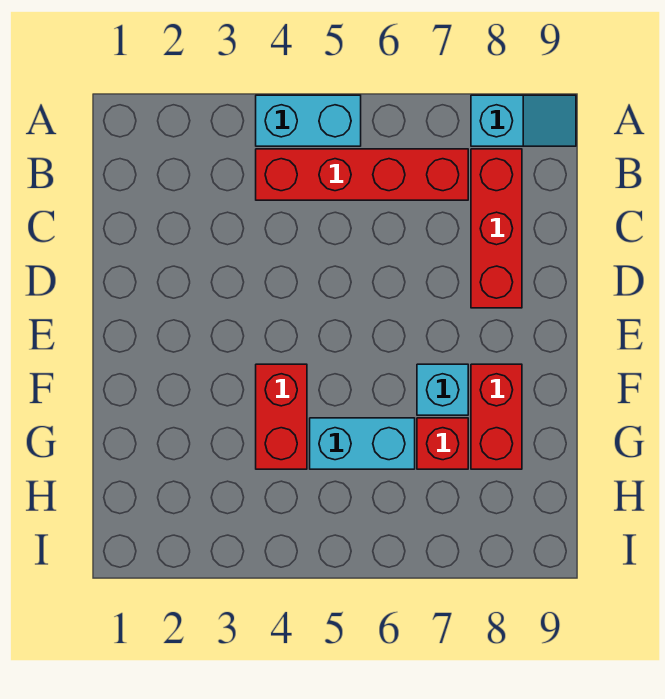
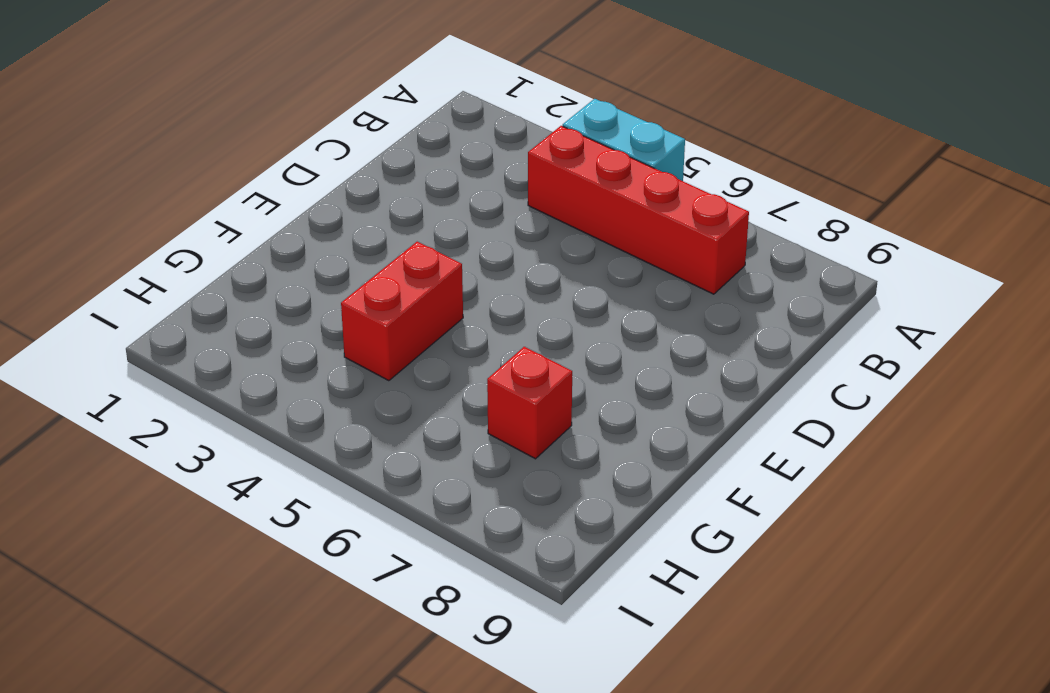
none -> cyan slope A8:A9 level 1 top 8
none -> red brick B8:D8 level 1

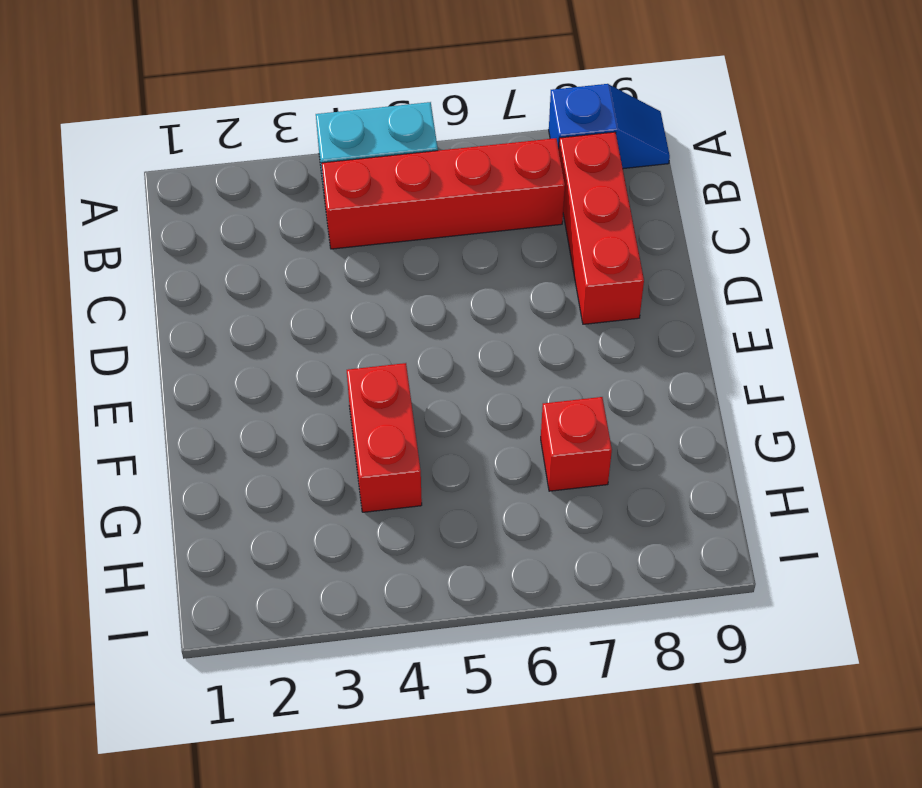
blue slope A8:A9 level 1 top 8 -> cyan slope A8:A9 level 1 top 8
none -> cyan brick F7 level 1
none -> red brick F8:G8 level 1

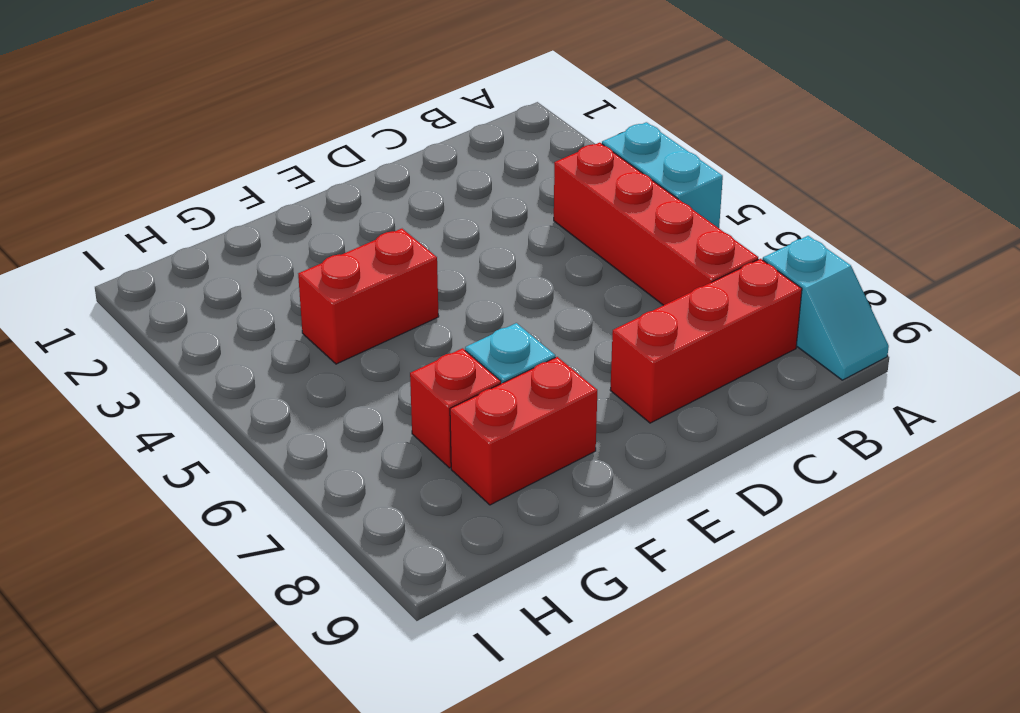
none -> cyan brick G5:G6 level 1

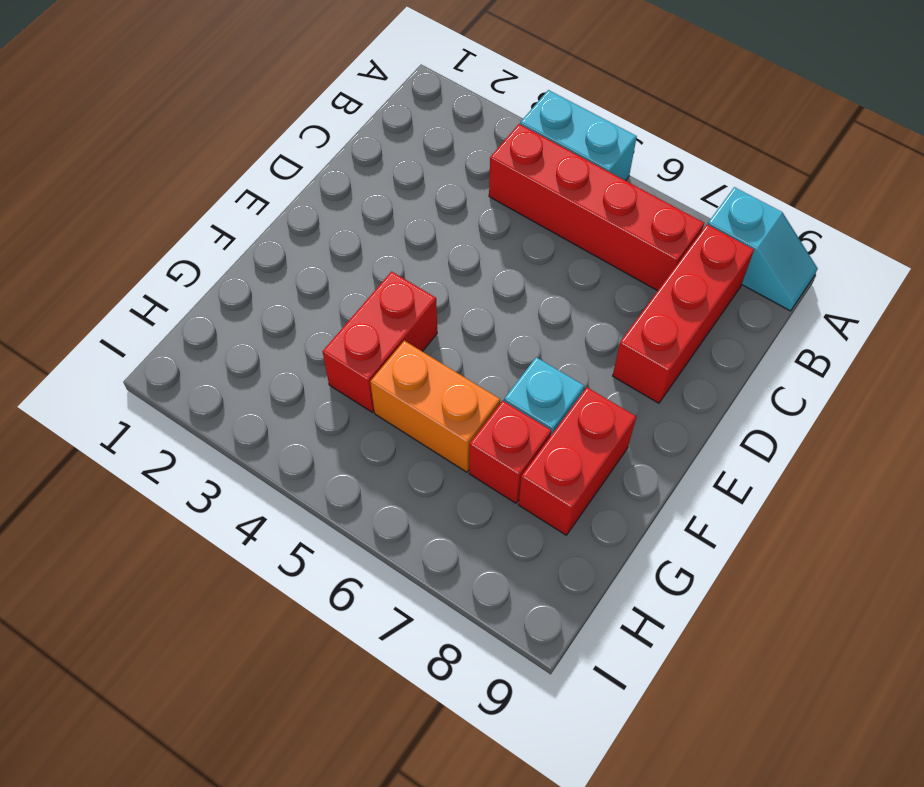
orange brick G5:G6 level 1 -> cyan brick G5:G6 level 1

